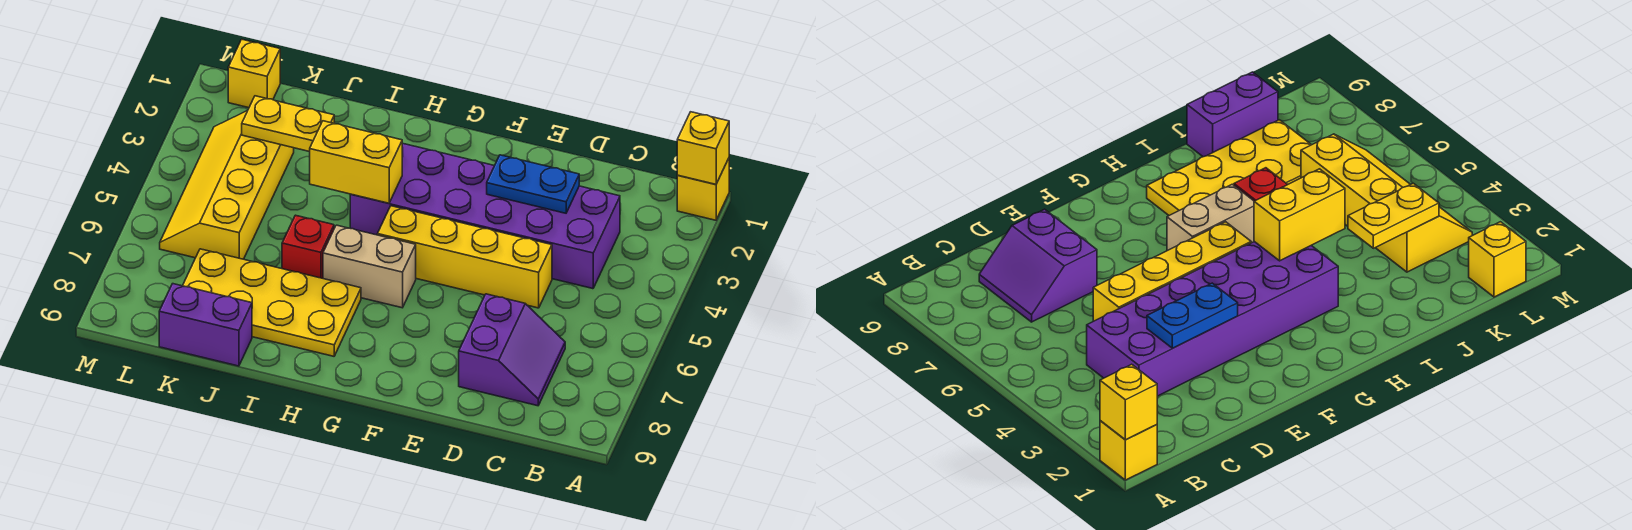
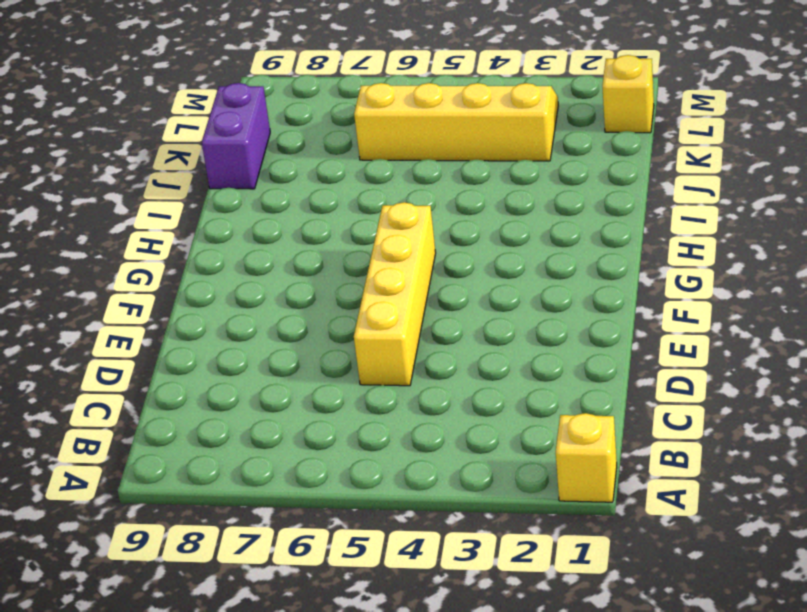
none -> purple brick C3:H4 level 1
none -> purple slope C7:D8 level 1 top D
none -> tan brick G6:H6 level 1

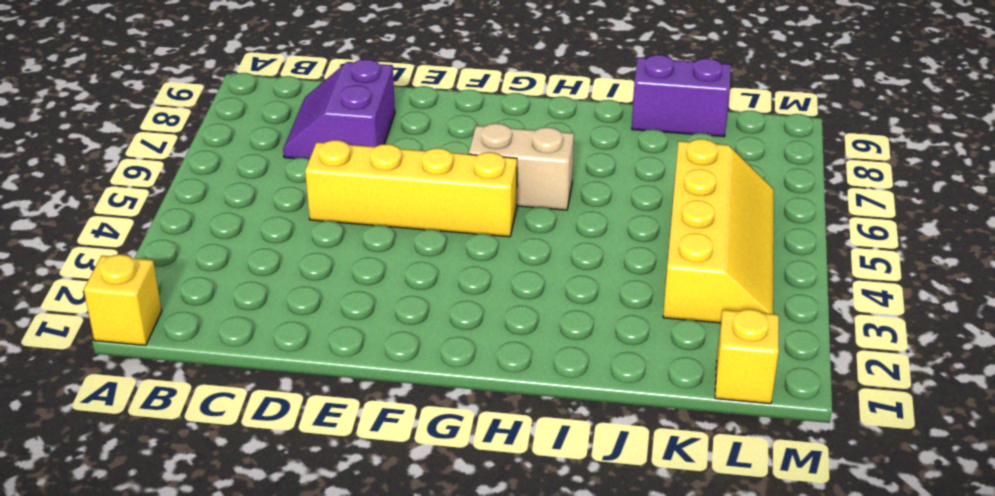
none -> purple brick C3:H4 level 1
none -> yellow plate H7:K8 level 1
none -> red brick I6 level 1

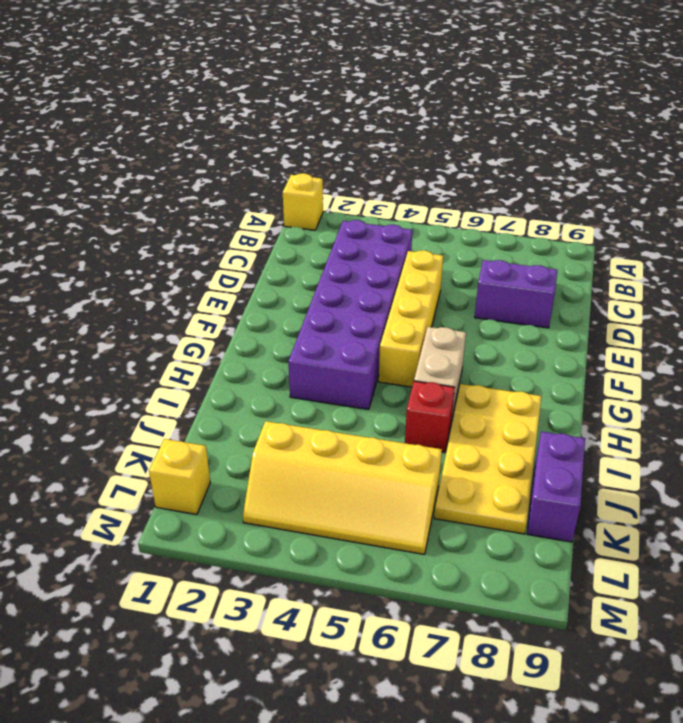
none -> yellow brick A1 level 2
none -> blue plate D3:E3 level 2
none -> yellow brick H4:I4 level 2

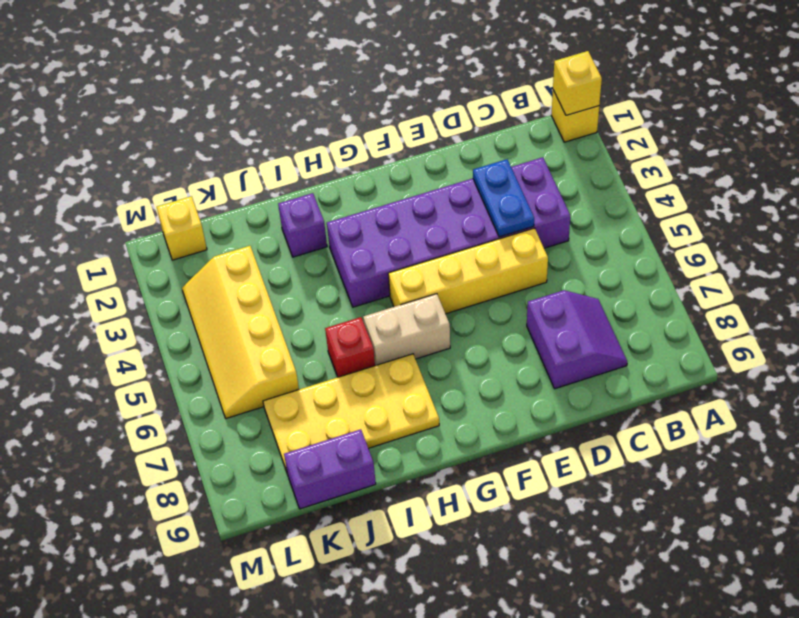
blue plate D3:D4 level 2 -> blue plate D3:E3 level 2
purple brick I2 level 1 -> none
none -> yellow brick H4:I4 level 2
none -> yellow plate J3:K3 level 2

